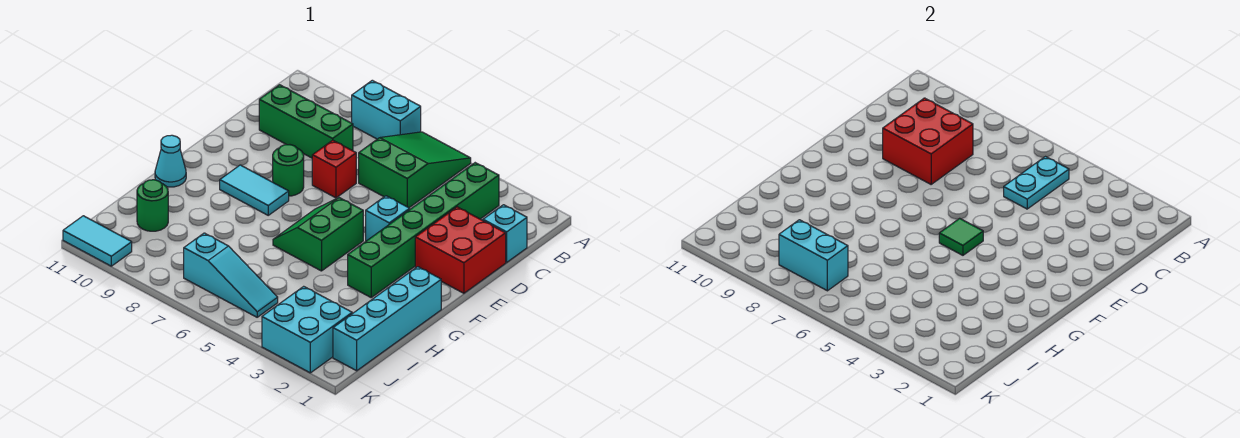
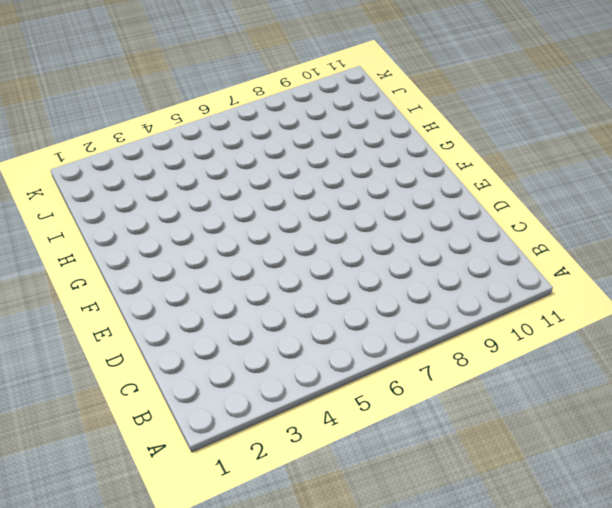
none -> green slope A5:C6 level 1 top C
none -> cyan brick A7:A8 level 1
none -> green brick B3:G3 level 1

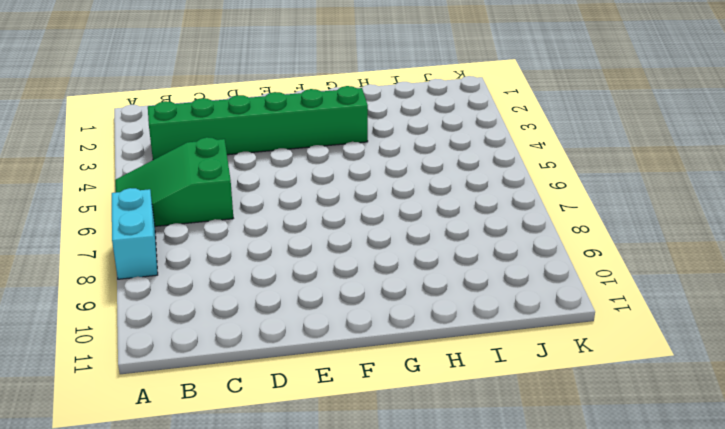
none -> cyan brick C1 level 1
none -> green brick C8:C10 level 1
none -> red brick D1:E2 level 1

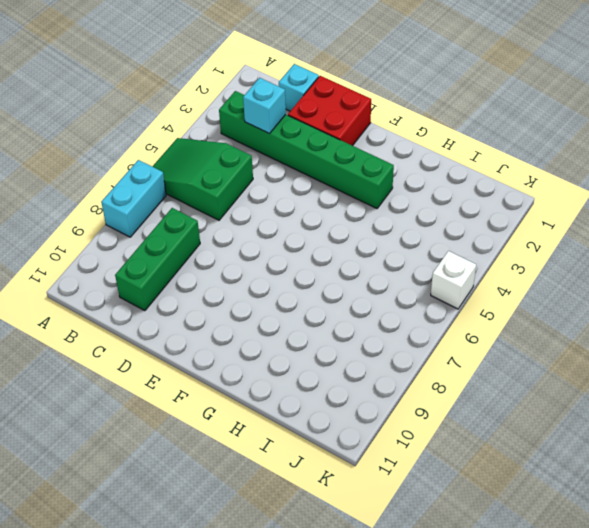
cyan brick C3 level 2 -> cyan brick E4 level 1
white brick K5 level 1 -> none
none -> red brick D7 level 1
none -> green round brick E8 level 1
none -> green slope F5:G6 level 1 top 5

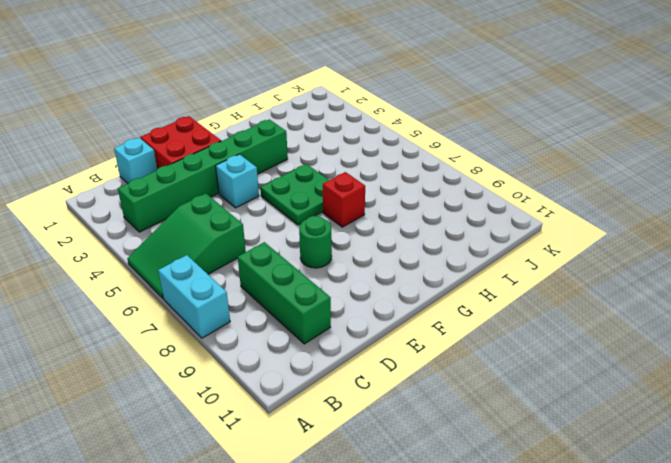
green plate F5:G6 level 1 -> green slope F5:G6 level 1 top 5
red brick G7 level 1 -> red brick D7 level 1
none -> cyan tile F8:F9 level 1
none -> cyan brick G1:J1 level 1
none -> cyan cone G11 level 1

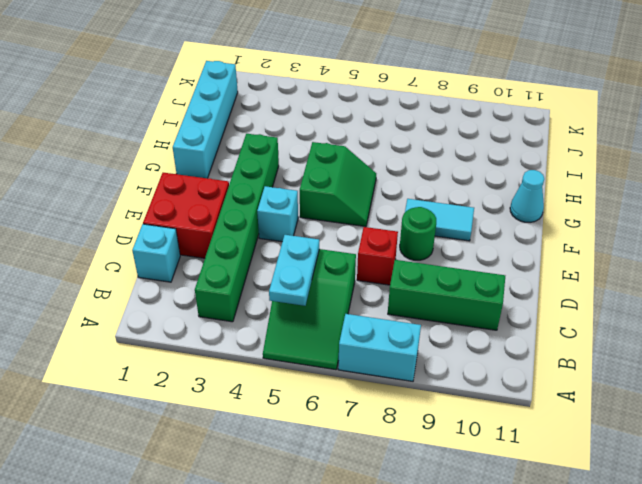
none -> green round brick I10 level 1
none -> cyan brick J2:K3 level 1
none -> cyan slope J5:J7 level 1 top 7

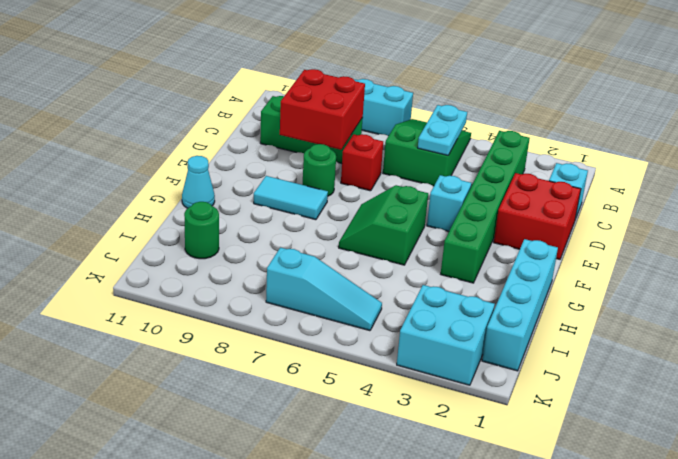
none -> cyan tile K10:K11 level 1
none -> green tile F5 level 2
none -> cyan brick J7:J8 level 2

